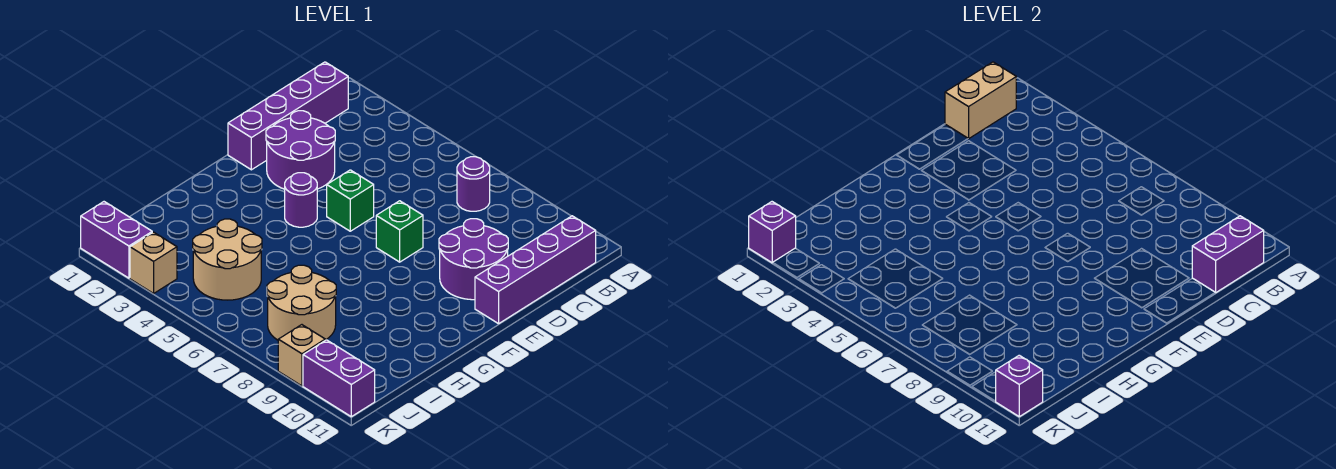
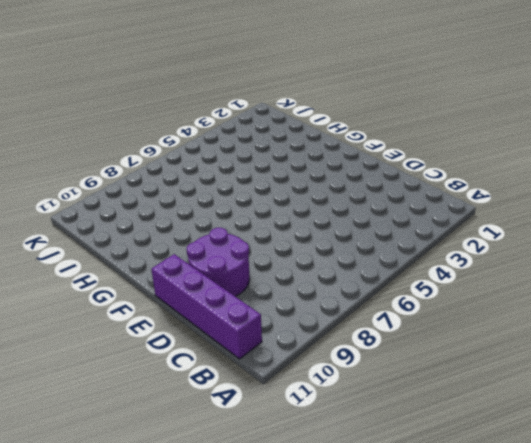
none -> purple brick B1:E1 level 1
none -> purple round brick B7 level 1
none -> purple round brick D2:E3 level 1

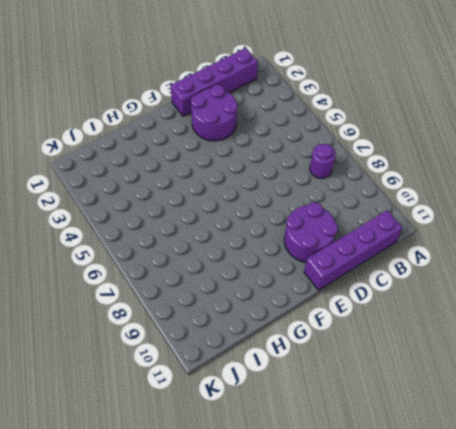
none -> green brick E5 level 1
none -> green brick E7 level 1
none -> purple round brick F4 level 1

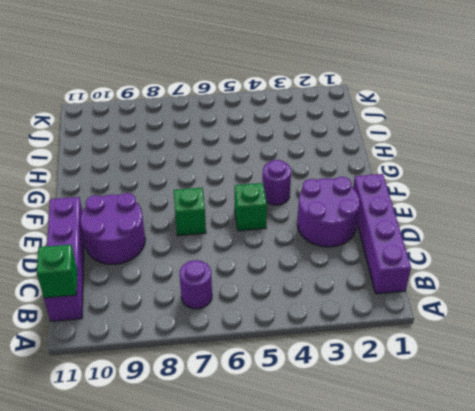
green brick B11 level 2 -> purple brick B11:C11 level 2
none -> tan round brick I4:J5 level 1
none -> tan round brick I7:J8 level 1
none -> purple brick K1:K2 level 1

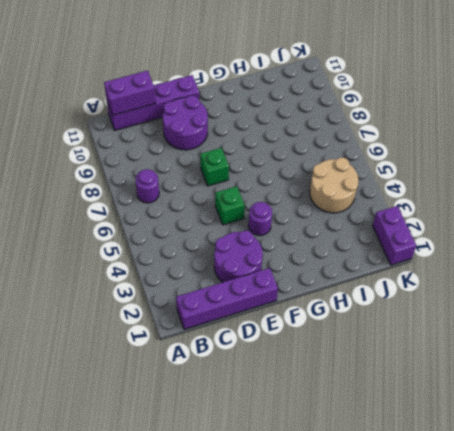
none -> tan round brick I7:J8 level 1
none -> tan brick K3 level 1
none -> tan brick K9 level 1

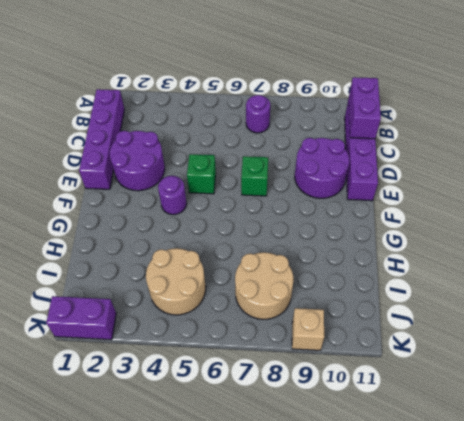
none -> tan brick K3 level 1
none -> purple brick K10:K11 level 1
none -> tan brick B1:C1 level 2

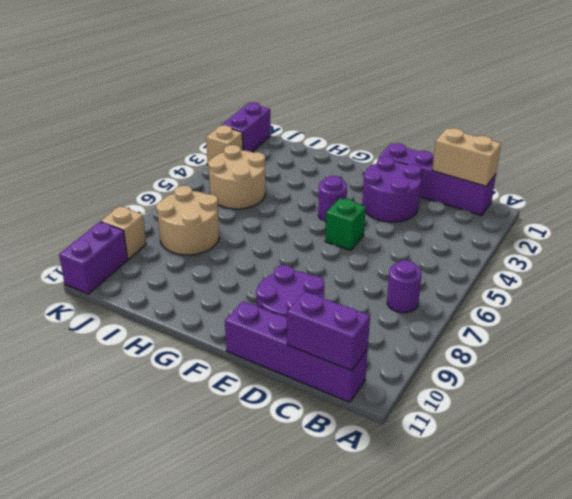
none -> green brick E7 level 1
none -> purple brick K1 level 2
none -> purple brick K11 level 2

